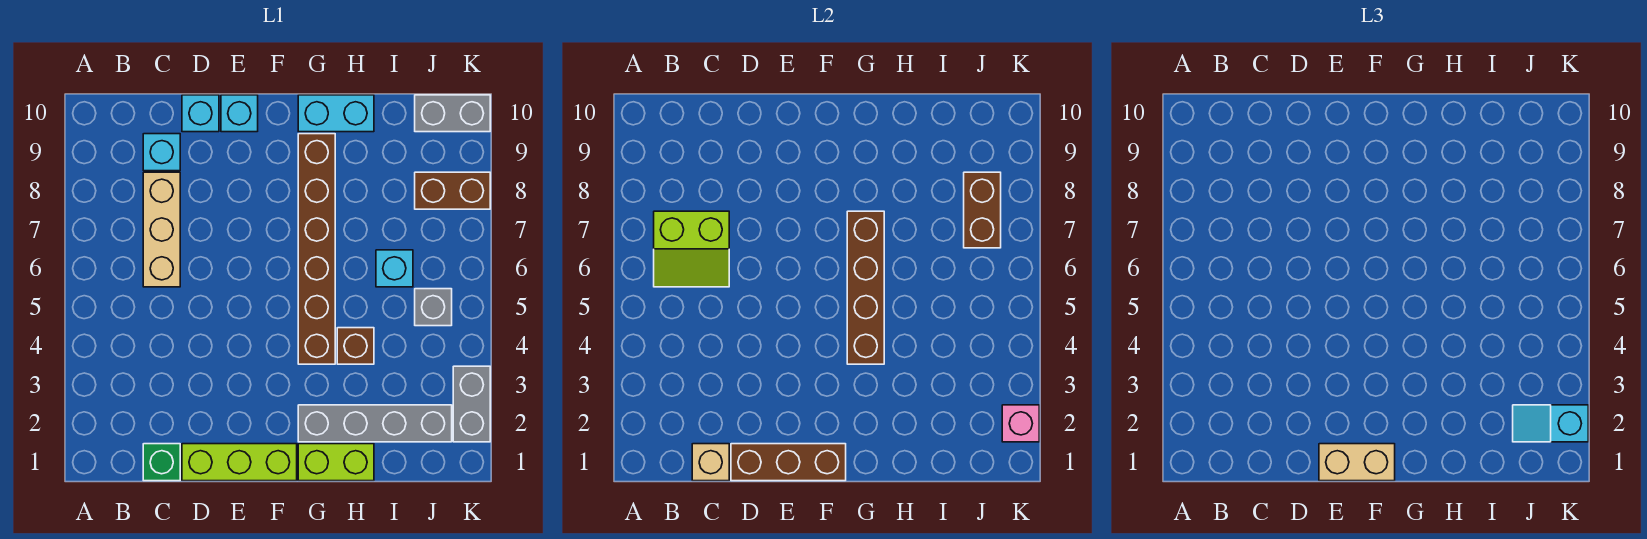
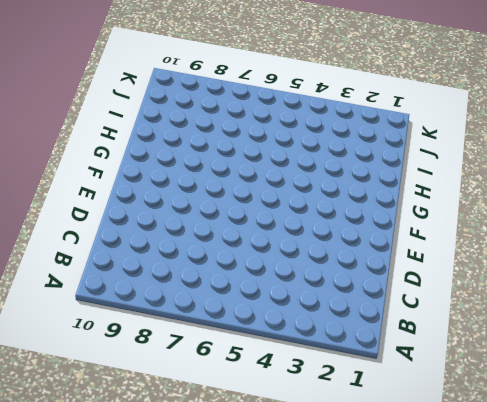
none -> green brick C1 level 1
none -> tan brick C6:C8 level 1
none -> cyan brick C9 level 1

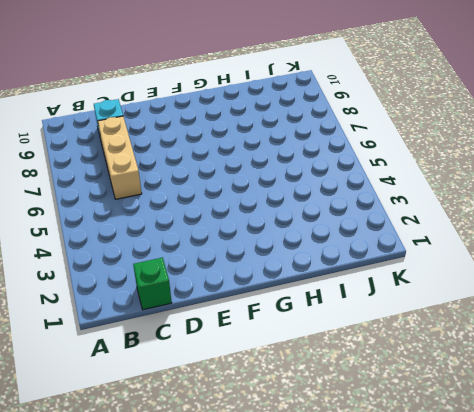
none -> lime brick D1:F1 level 1
none -> cyan brick D10 level 1
none -> cyan brick E10 level 1

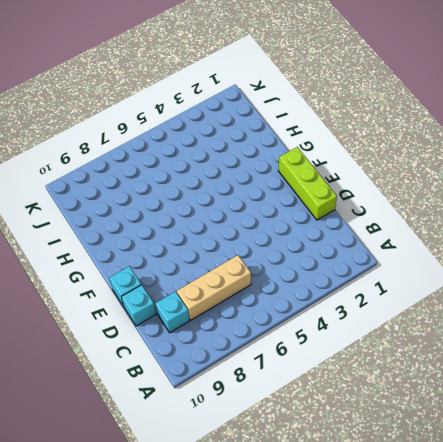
none -> green brick C1 level 1
none -> lime brick G1:H1 level 1
none -> grey brick G2:J2 level 1

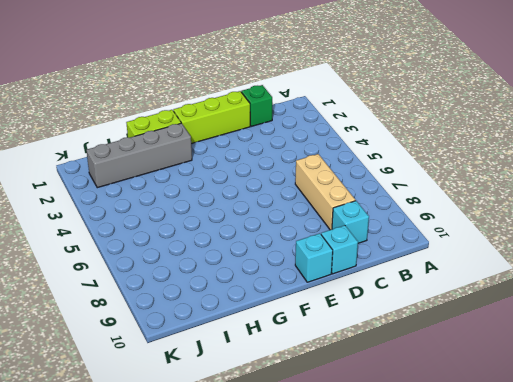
none -> brown brick G4:G9 level 1
none -> cyan brick G10:H10 level 1
none -> brown brick H4 level 1

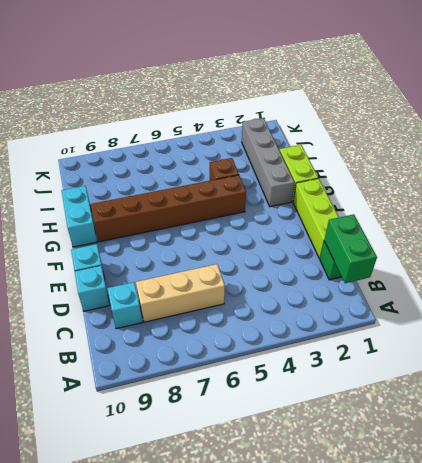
green brick B1:C1 level 2 -> tan brick C1 level 2
none -> cyan brick I6 level 1
none -> grey brick J5 level 1
none -> brown brick J8:K8 level 1

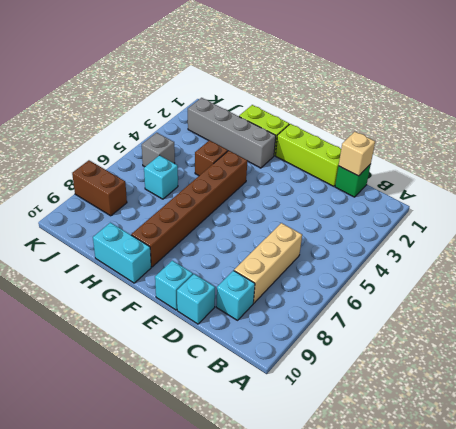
none -> grey brick J10:K10 level 1
none -> grey brick K2:K3 level 1
none -> lime slope B6:C7 level 2 top 7

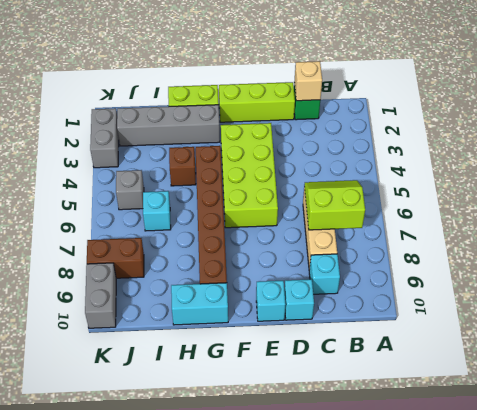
lime brick E3:F6 level 1 -> none
grey brick K9:K10 level 1 -> grey brick J10:K10 level 1
none -> brown brick D1:F1 level 2
none -> brown brick G4:G7 level 2
none -> brown brick J7:J8 level 2

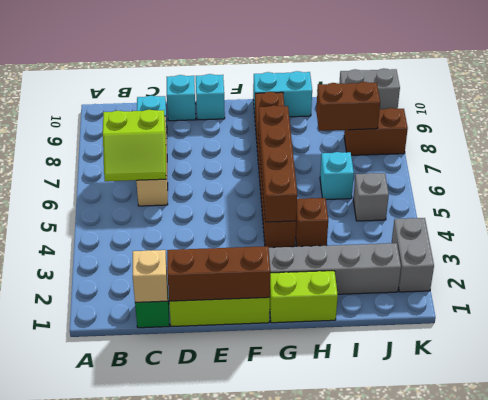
brown brick I8:J8 level 2 -> brown brick J7:J8 level 2
none -> pink brick K2 level 2
none -> tan brick E1:F1 level 3
none -> cyan slope J2:K2 level 3 top K

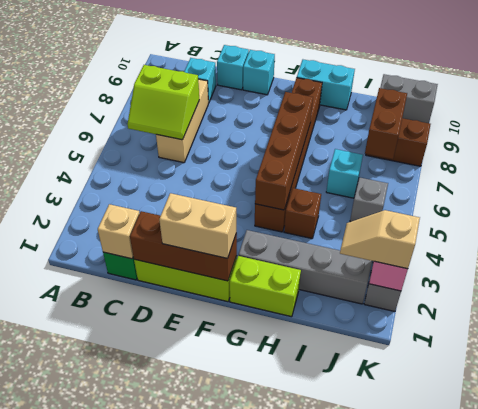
tan slope J2:K2 level 3 top K -> cyan slope J2:K2 level 3 top K

